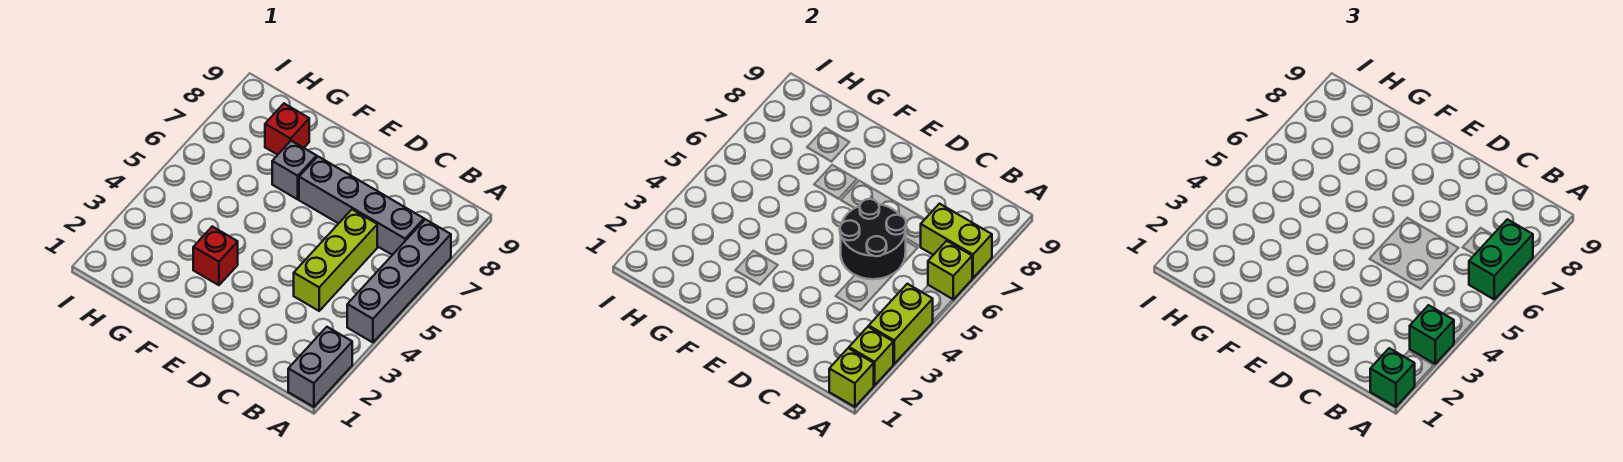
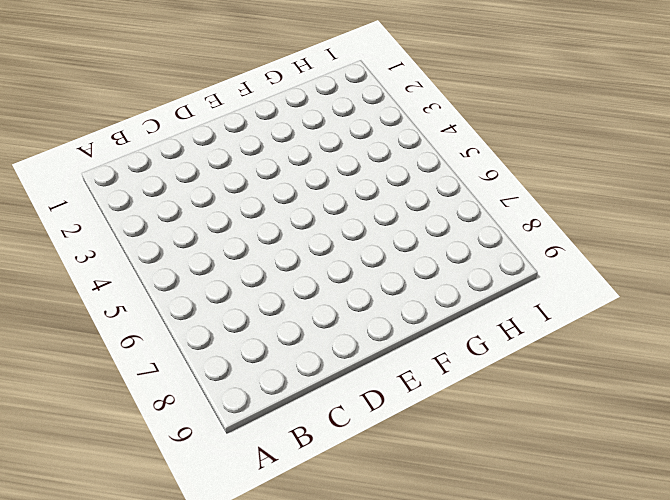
none -> grey brick A1:A2 level 1
none -> grey brick A4:A7 level 1
none -> grey brick B7:E7 level 1

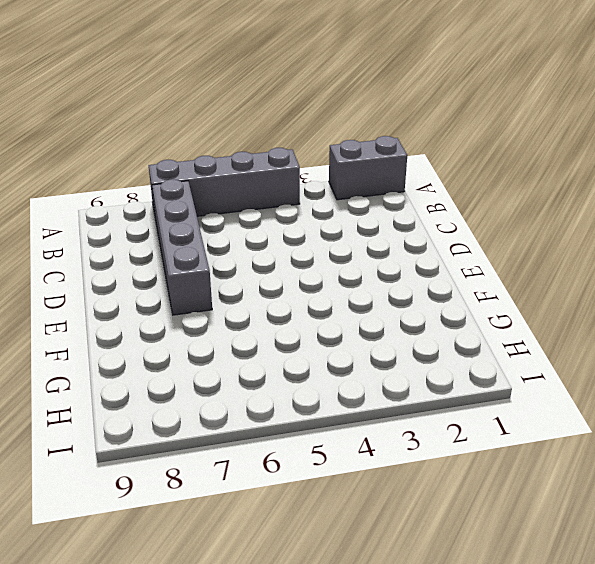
none -> lime brick C4:C6 level 1
none -> red brick F3 level 1
none -> grey brick F7 level 1

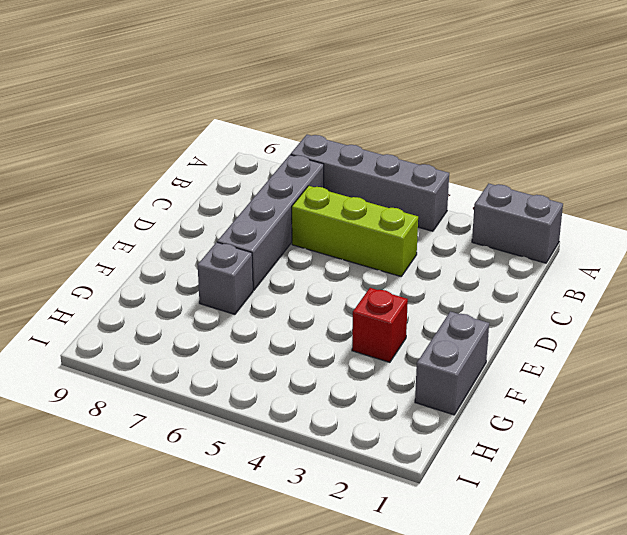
grey brick F1:G1 level 1 -> none
none -> red brick G8 level 1
none -> lime brick A1 level 2
none -> lime brick A2 level 2

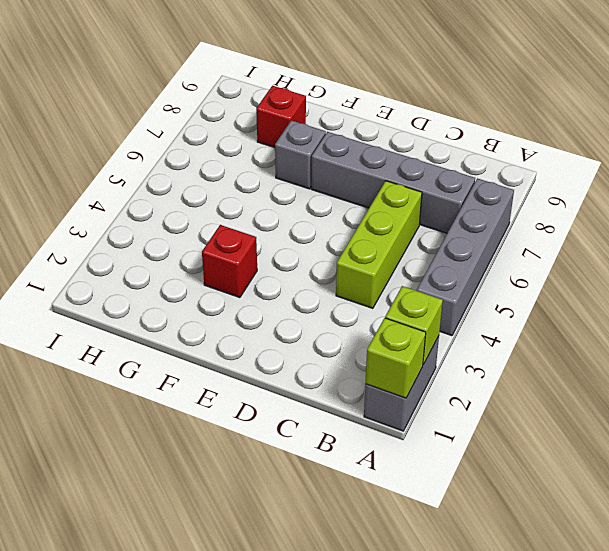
none -> lime brick A3:A4 level 2
none -> lime brick A6 level 2
none -> lime brick A7:B7 level 2

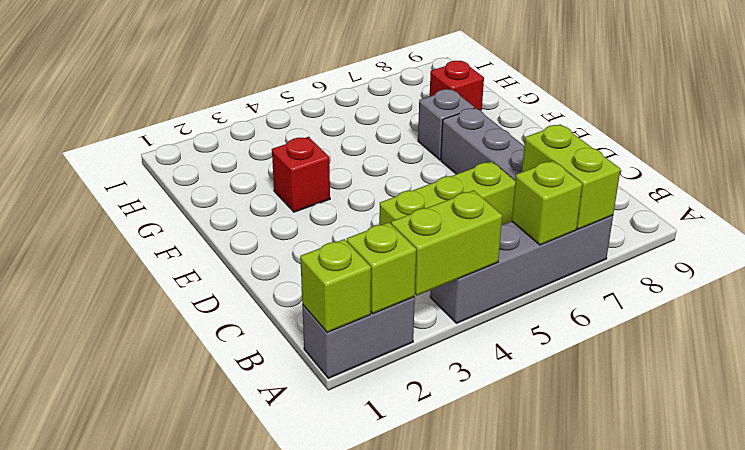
none -> black round brick C5:D6 level 2
none -> green brick A1 level 3
none -> green brick A3 level 3

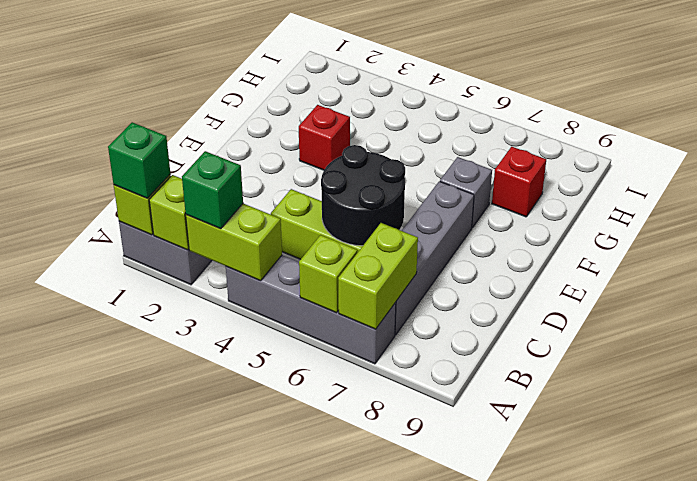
none -> green brick A6:A7 level 3

